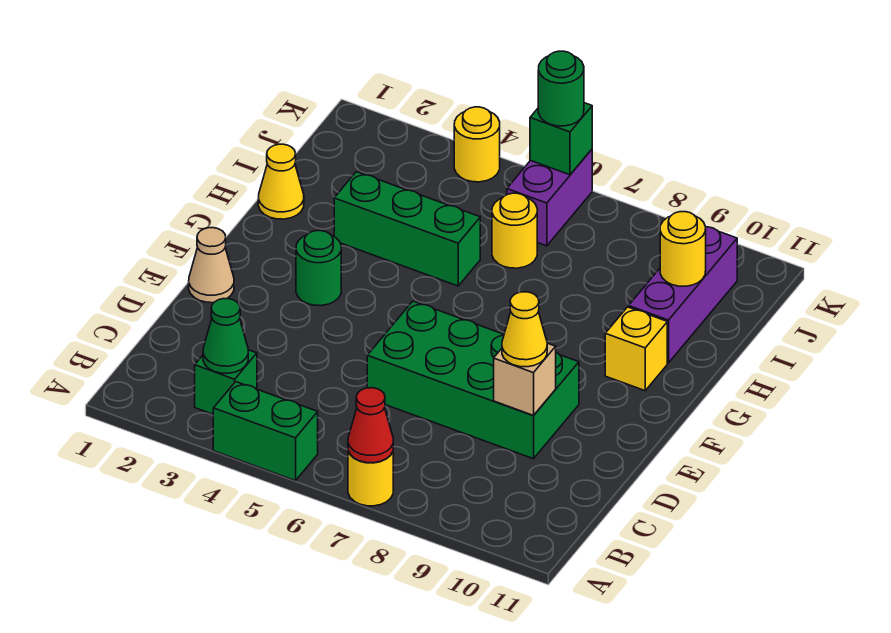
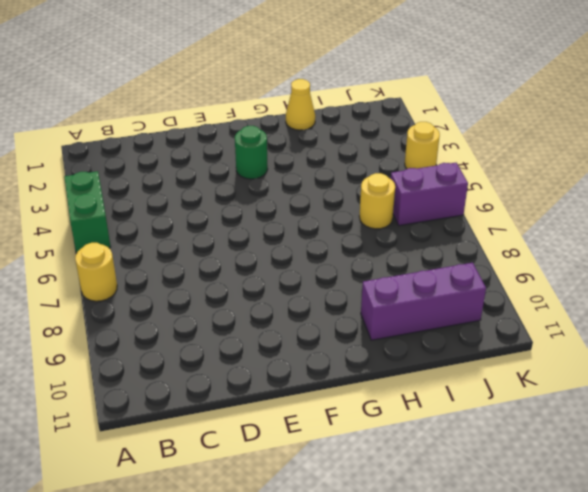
none -> green brick B3 level 1
none -> green brick D6:E9 level 1
none -> tan cone E1 level 1

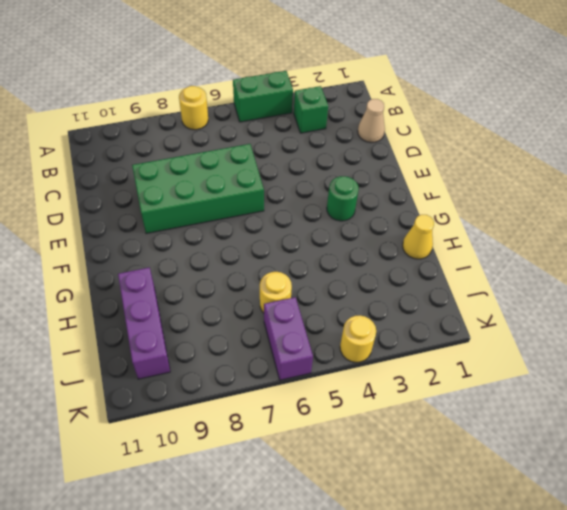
tan cone C1 level 1 -> tan cone E1 level 1
none -> yellow brick G10 level 1
none -> green brick H3:H5 level 1
none -> red cone A7 level 2

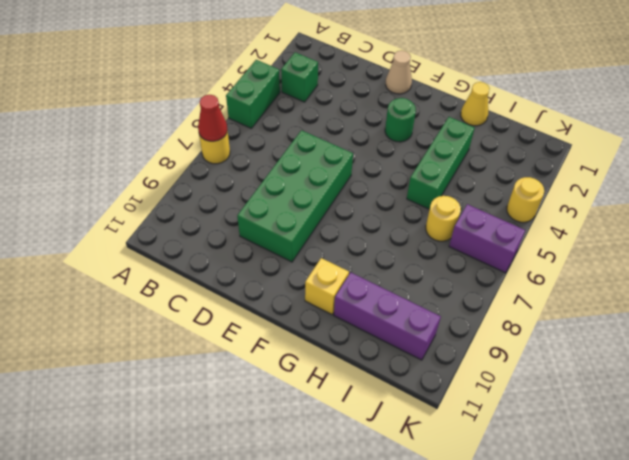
none -> green cone B3 level 2
none -> tan brick D9 level 2
none -> yellow round brick I10 level 2

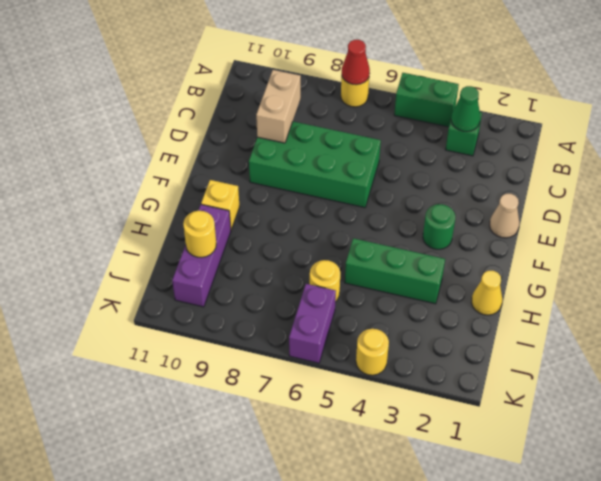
tan brick C9:D9 level 2 -> tan brick D9 level 2
none -> green brick K6 level 2
none -> yellow cone D9 level 3
none -> green round brick K6 level 3

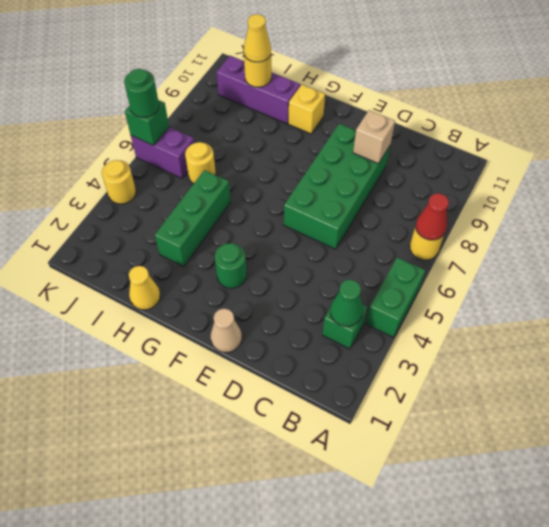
yellow cone I10 level 3 -> yellow cone D9 level 3

